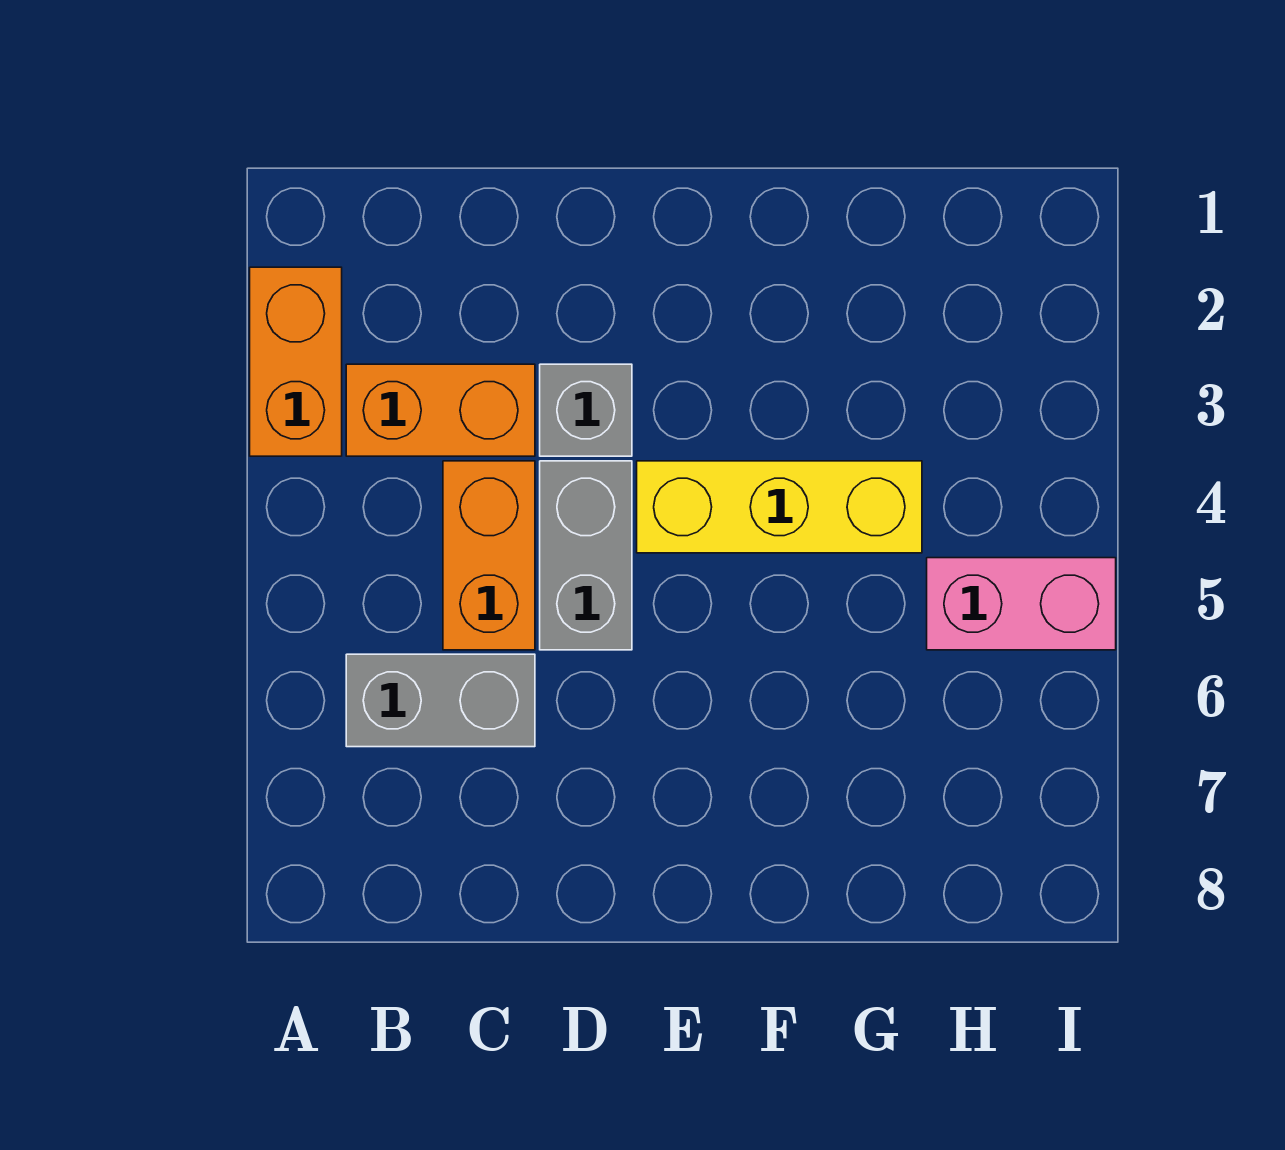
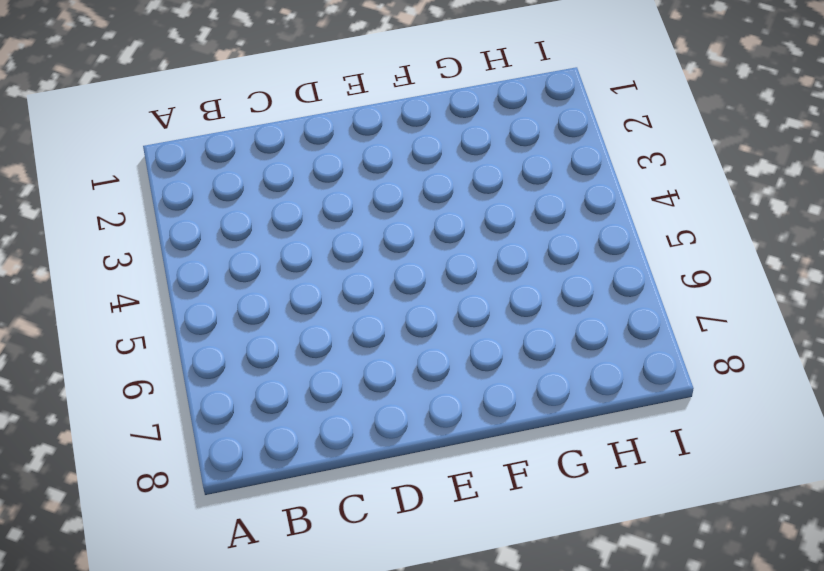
none -> orange brick A2:A3 level 1
none -> orange brick B3:C3 level 1

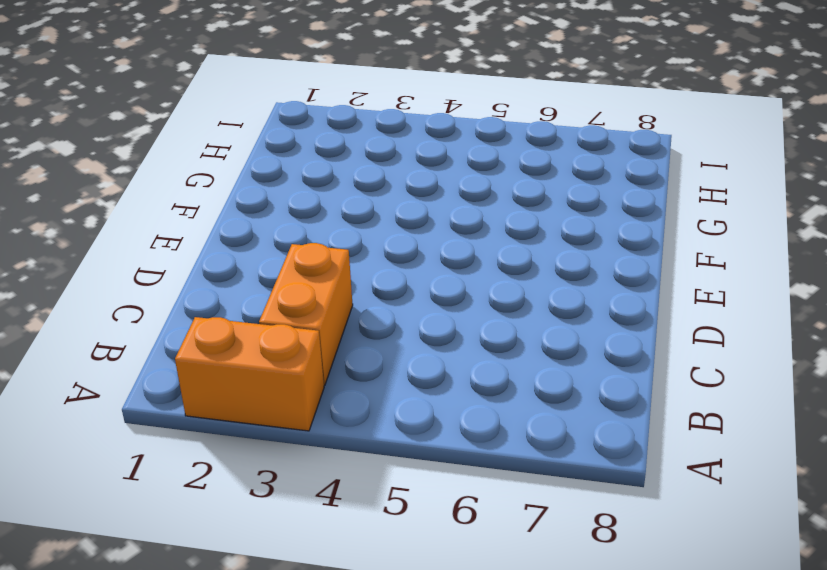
none -> grey brick B6:C6 level 1
none -> orange brick C4:C5 level 1

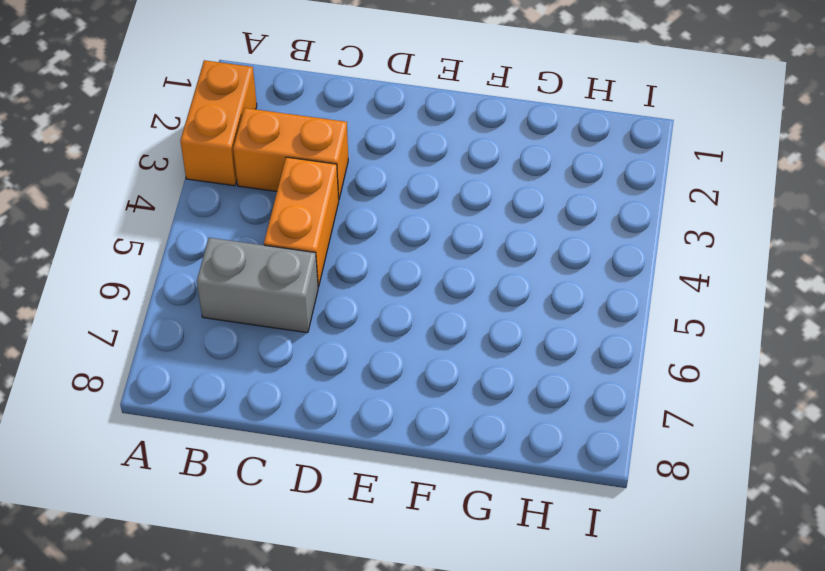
none -> grey brick D3 level 1
none -> grey brick D4:D5 level 1

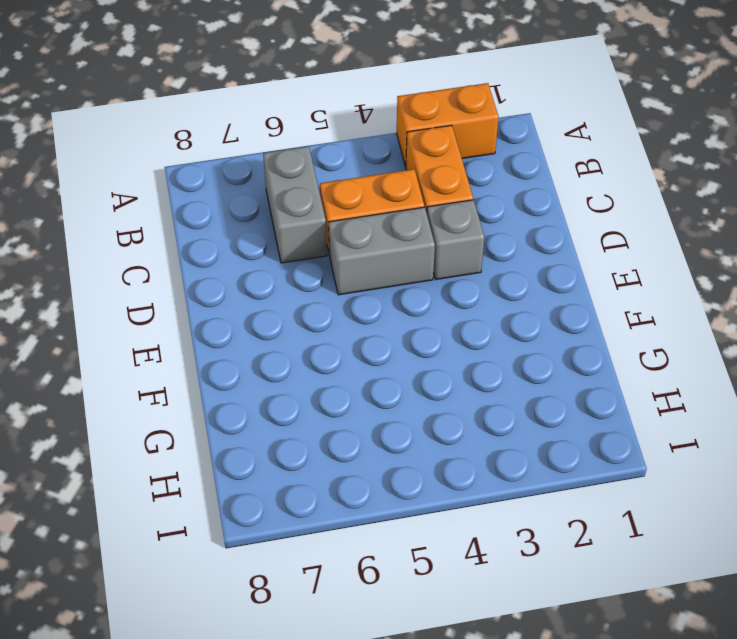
none -> yellow brick E4:G4 level 1
none -> pink brick H5:I5 level 1

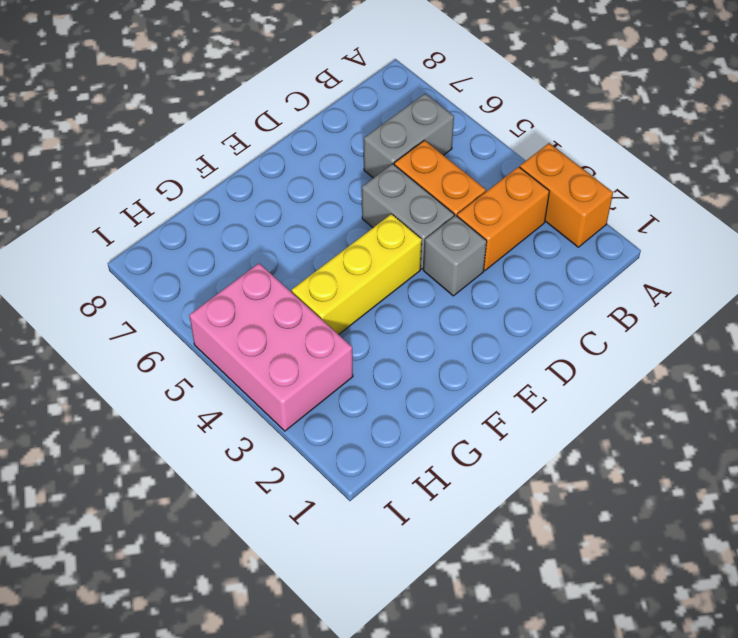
pink brick H3:I5 level 1 -> pink brick H5:I5 level 1

